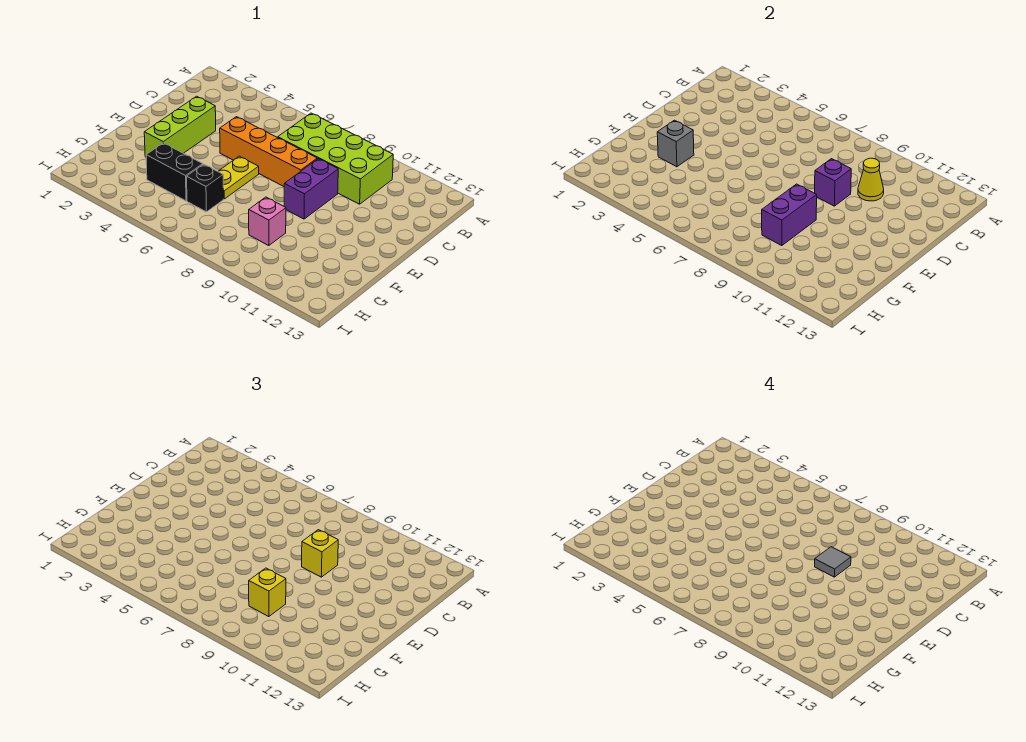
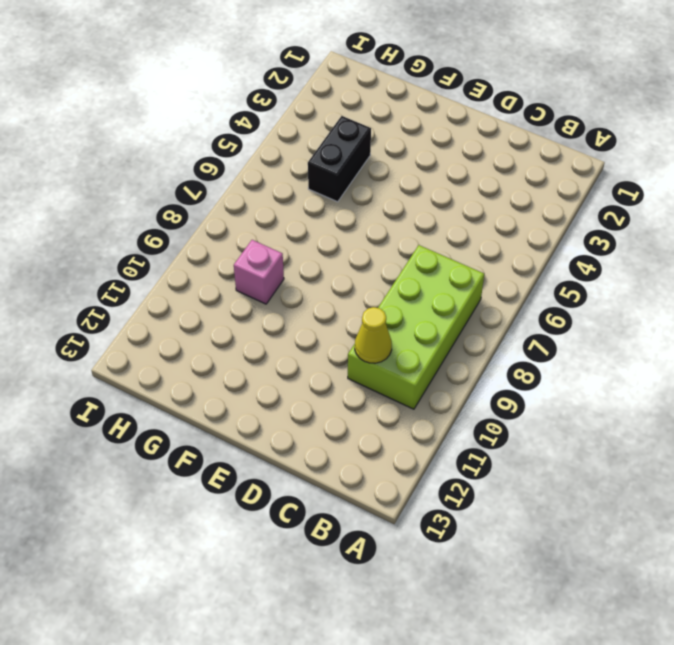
none -> lime brick D3:F3 level 1
none -> orange brick D5:D8 level 1
none -> purple brick D9:E9 level 1

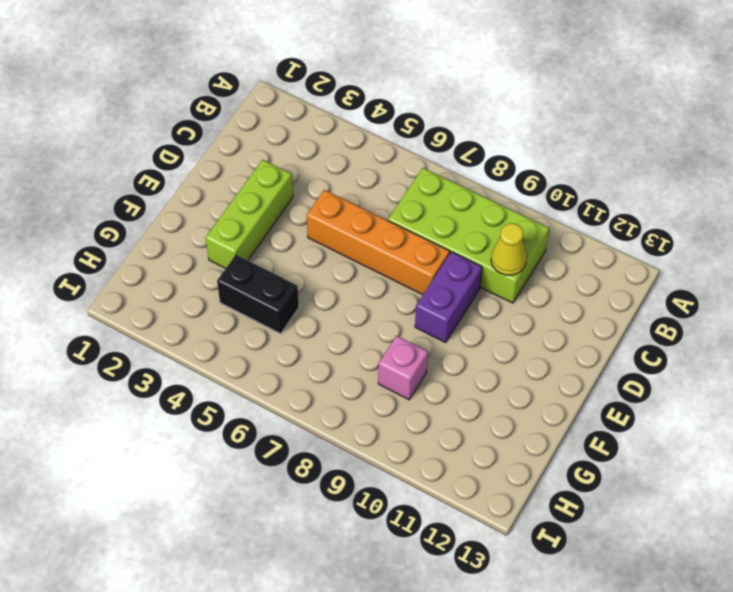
none -> yellow plate E6:F6 level 1
none -> black brick G6 level 1
none -> purple brick D9 level 2

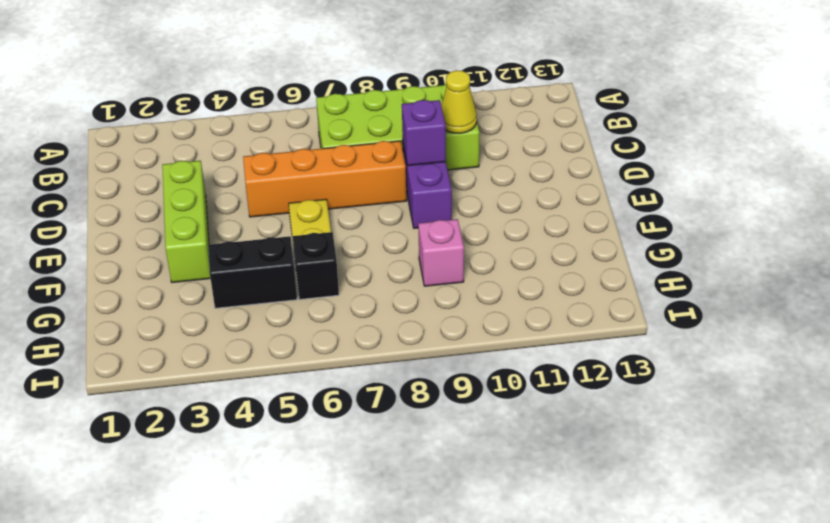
none -> grey brick F3 level 2
none -> purple brick F9:G9 level 2
none -> yellow brick D9 level 3

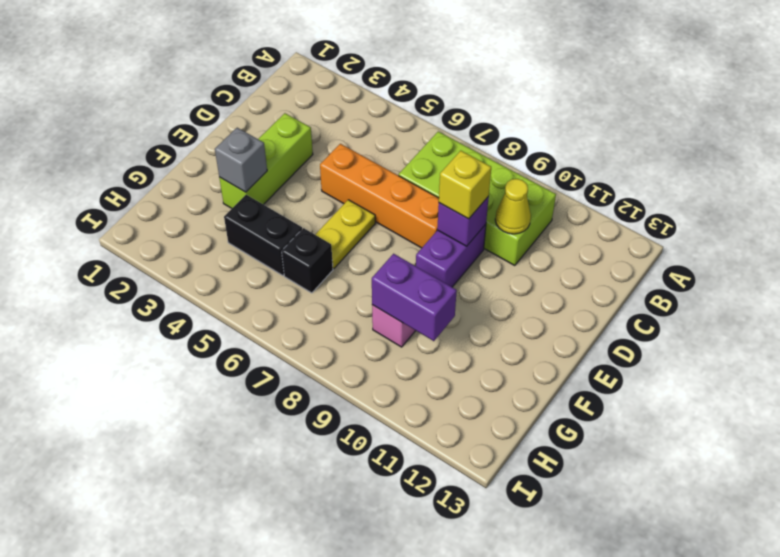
purple brick G9:G10 level 2 -> purple brick F9:G9 level 2
none -> yellow brick G9 level 3
none -> grey tile D9 level 4

